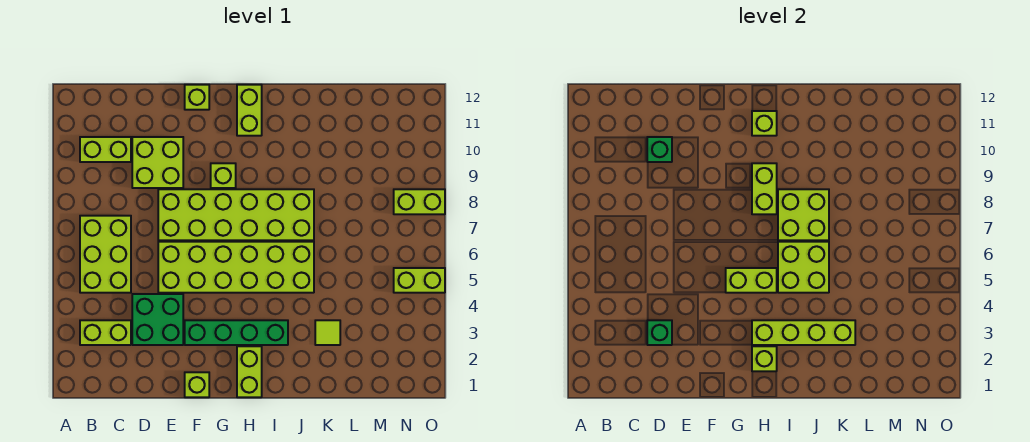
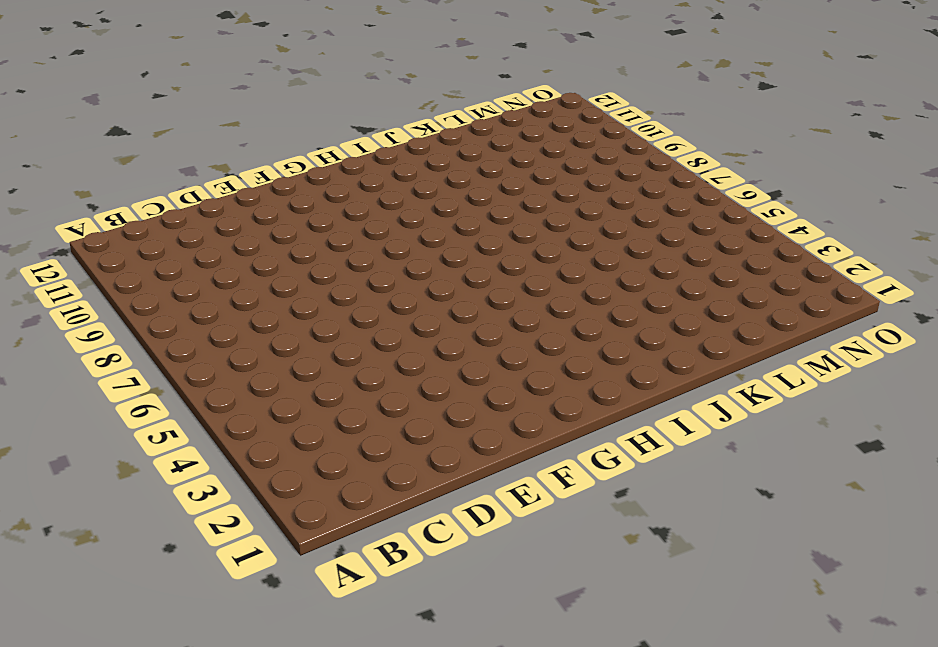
none -> lime brick B3:C3 level 1
none -> lime brick B5:C7 level 1
none -> lime brick B10:C10 level 1

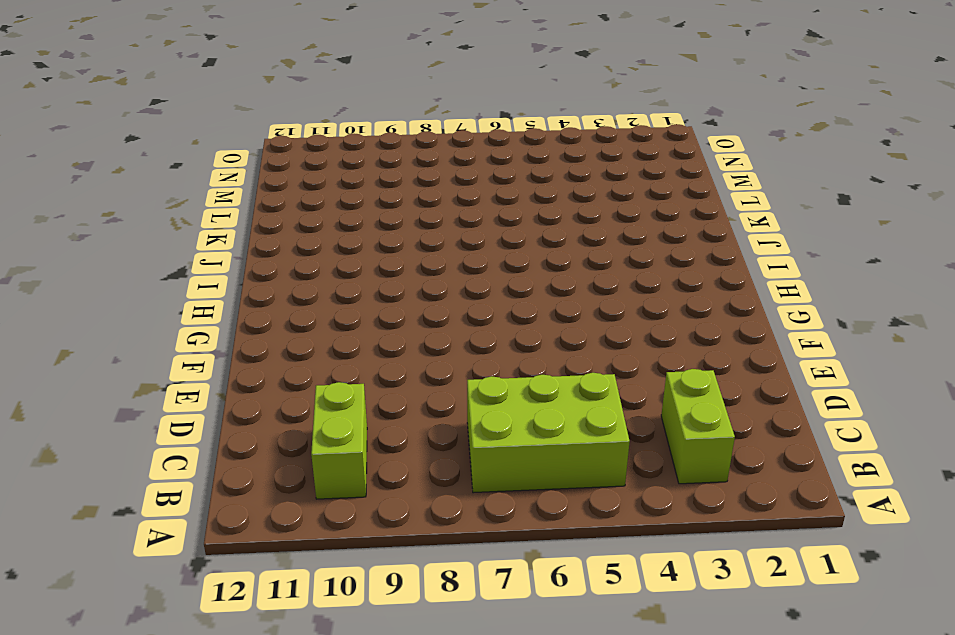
none -> green brick D3:E4 level 1
none -> lime brick D9:E10 level 1
none -> lime brick E5:J6 level 1

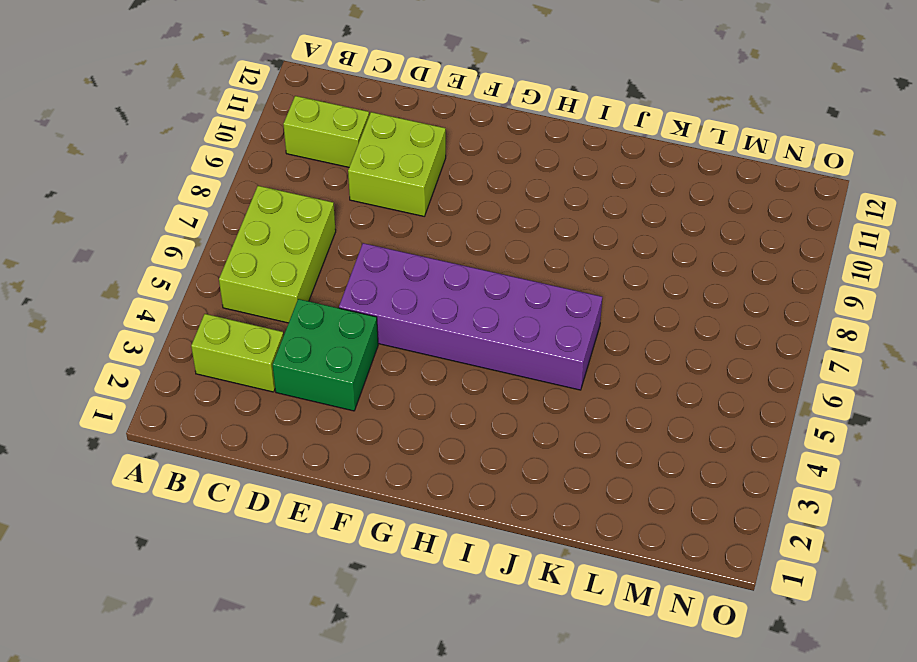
purple brick E5:J6 level 1 -> lime brick E5:J6 level 1
none -> lime brick E7:J8 level 1
none -> lime brick F1 level 1
none -> green brick F3:I3 level 1

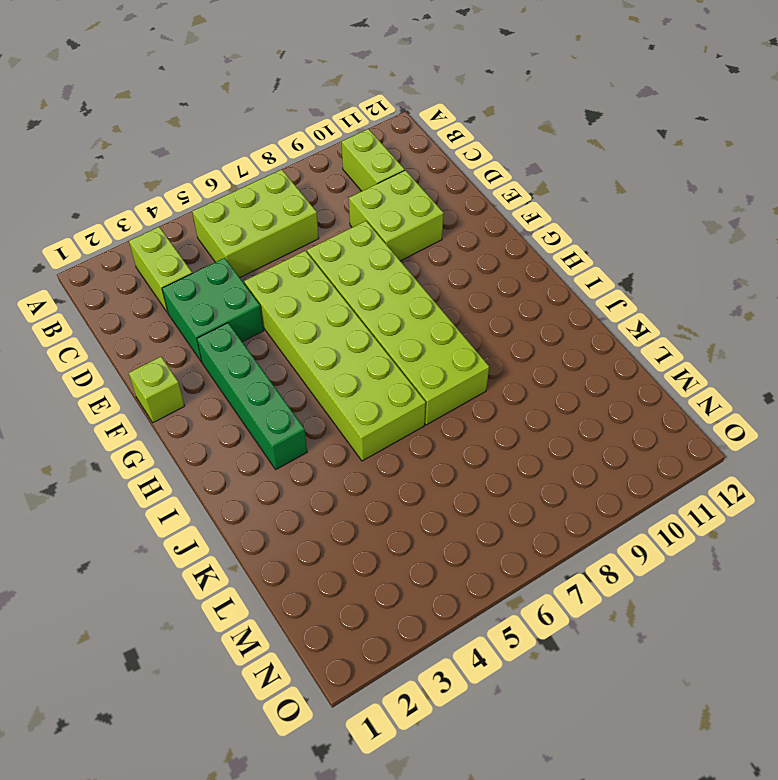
none -> lime brick F12 level 1
none -> lime brick G9 level 1
none -> lime brick H1:H2 level 1

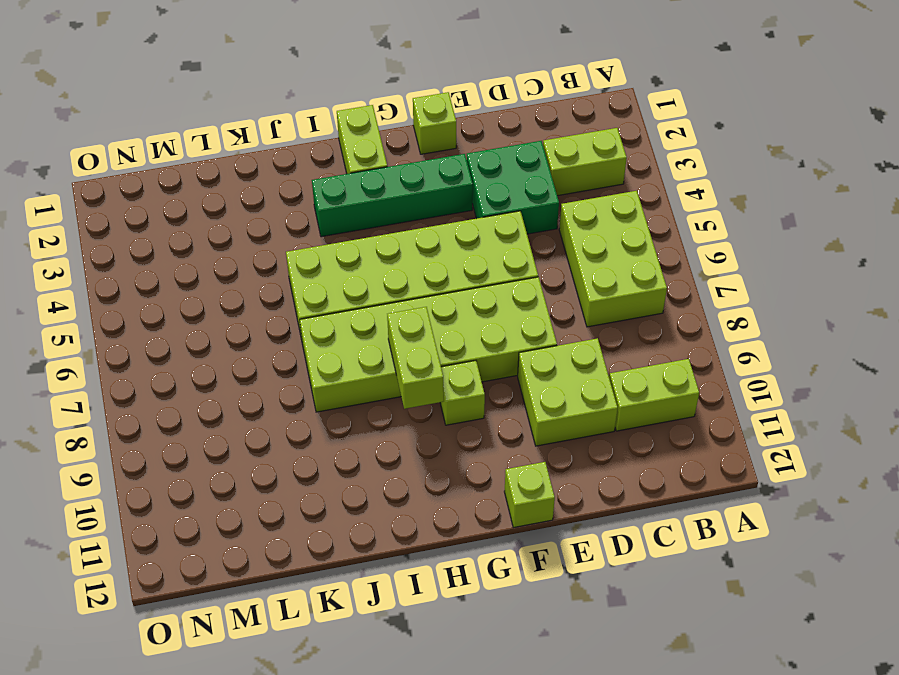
none -> lime brick H11:H12 level 1
none -> lime tile K3 level 1
none -> lime brick N5:O5 level 1

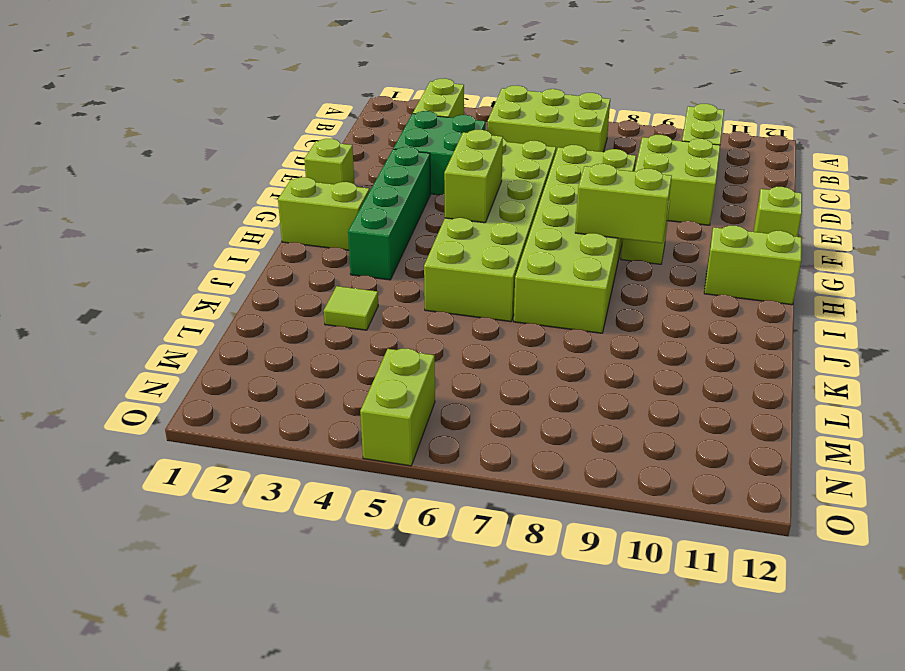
none -> lime brick N8:O8 level 1
none -> green brick D3 level 2
none -> green brick D10 level 2

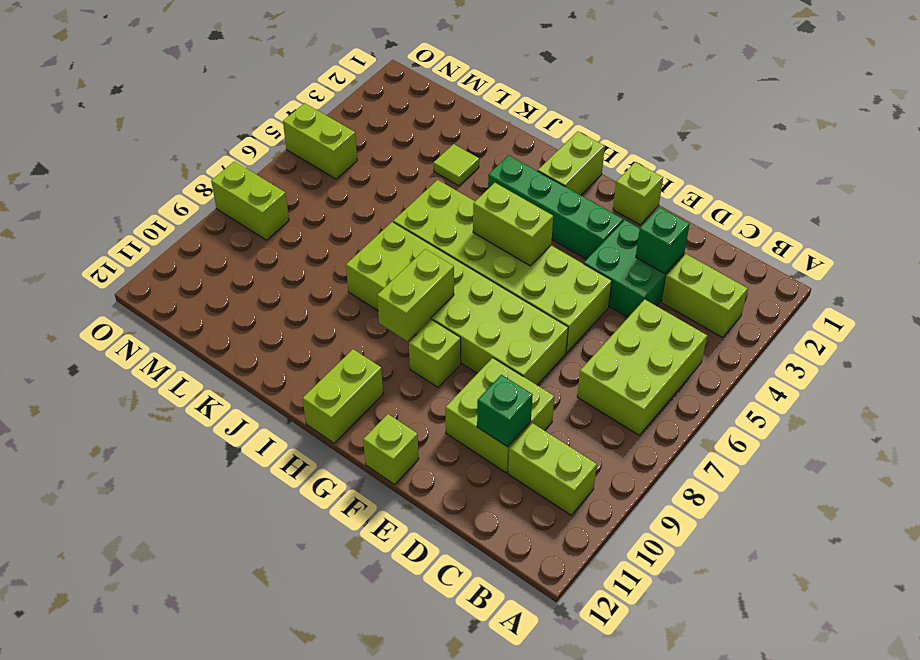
none -> lime brick H2 level 2
none -> lime brick H3:K3 level 2
none -> lime brick H11 level 2

